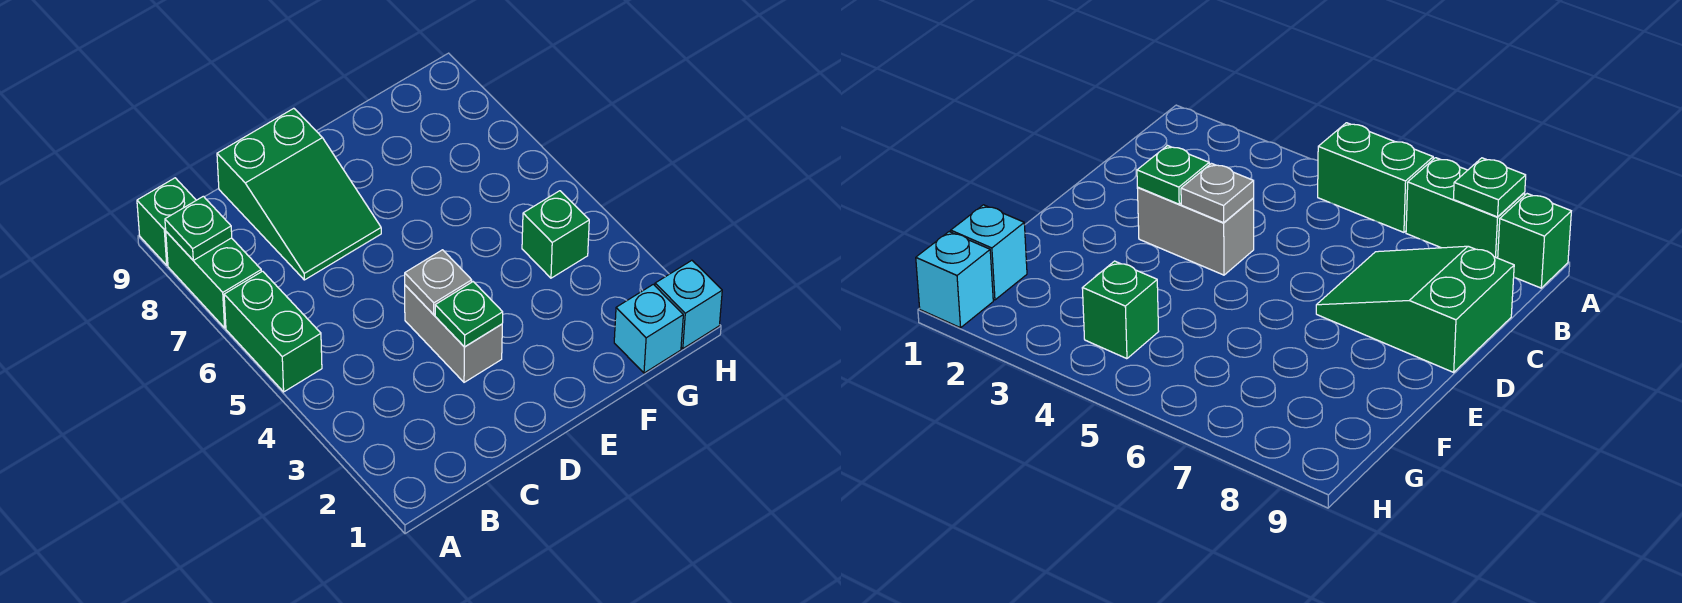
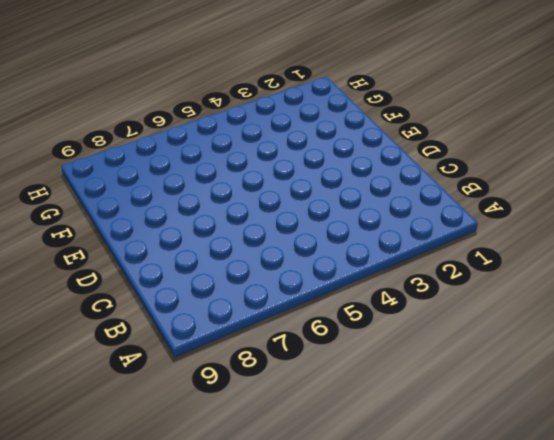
none -> green brick A5:A6 level 1
none -> green brick A7:A8 level 1

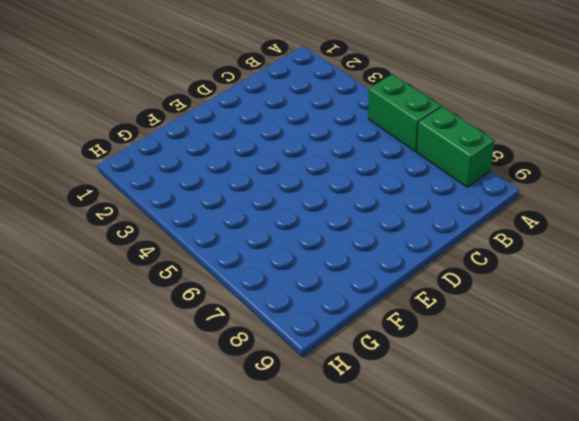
none -> green brick A9 level 1
none -> green slope C7:D9 level 1 top 9

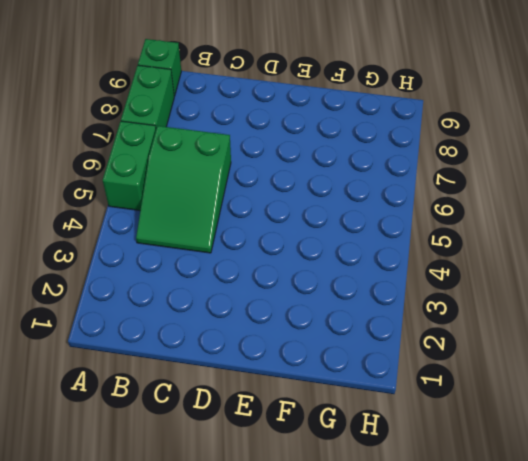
green slope B4:C6 level 1 top 6 -> green slope C7:D9 level 1 top 9
none -> grey brick D3:D4 level 1
none -> cyan brick G1 level 1

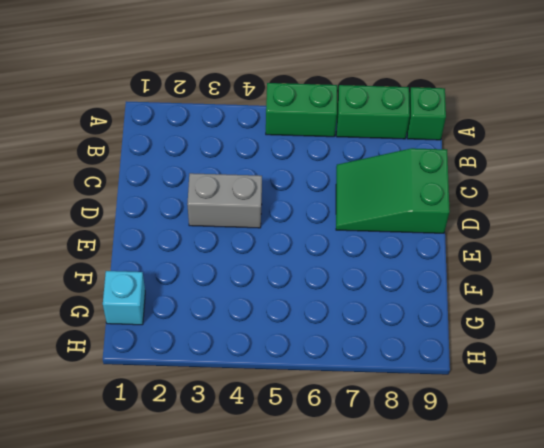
none -> green brick G4 level 1
none -> cyan brick H1 level 1

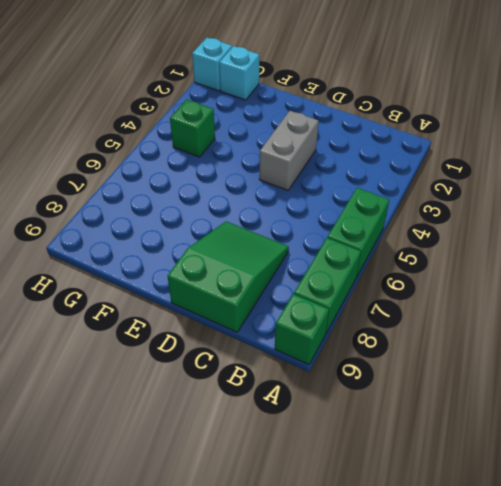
none -> green plate A8 level 2
none -> green plate D3 level 2

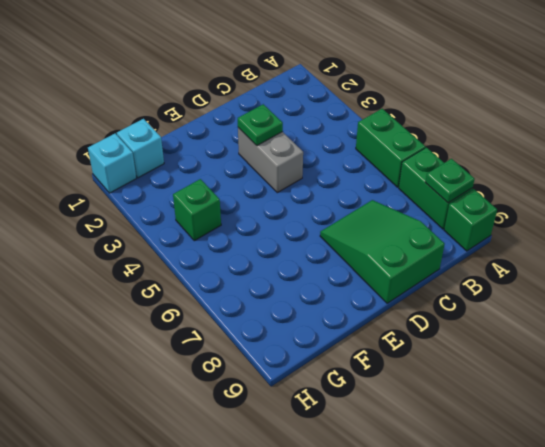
none -> grey plate D4 level 2

